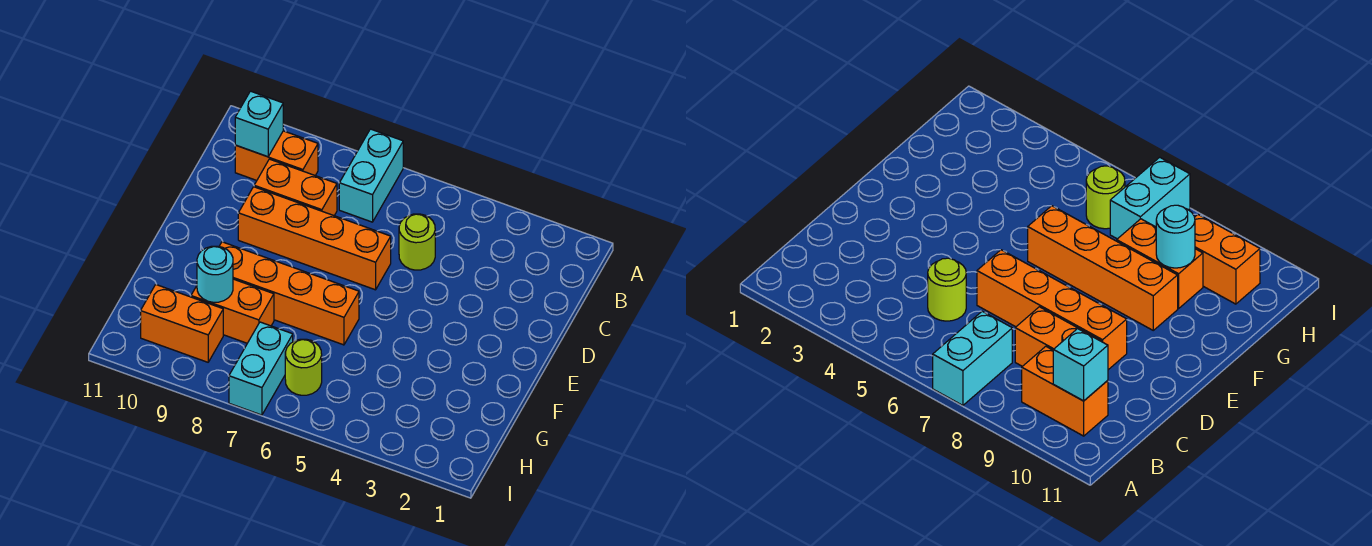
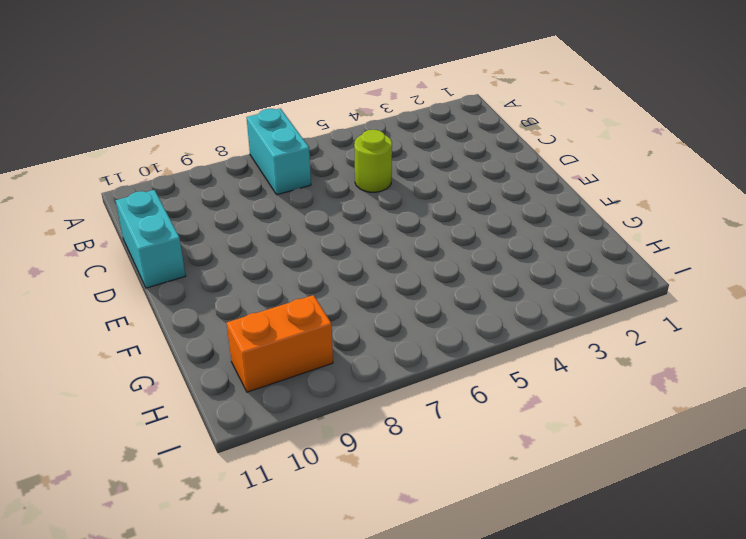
cyan brick C11:D11 level 1 -> cyan brick H7:I7 level 1
none -> orange brick B9:B10 level 1
none -> orange brick C8:C9 level 1
none -> orange brick D6:D9 level 1

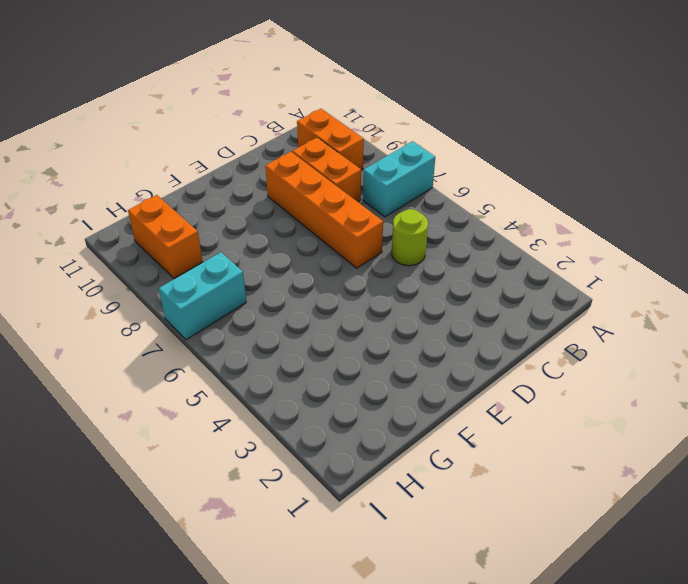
none -> orange brick F6:F9 level 1
none -> orange brick G8:G9 level 1
none -> lime round brick H6 level 1

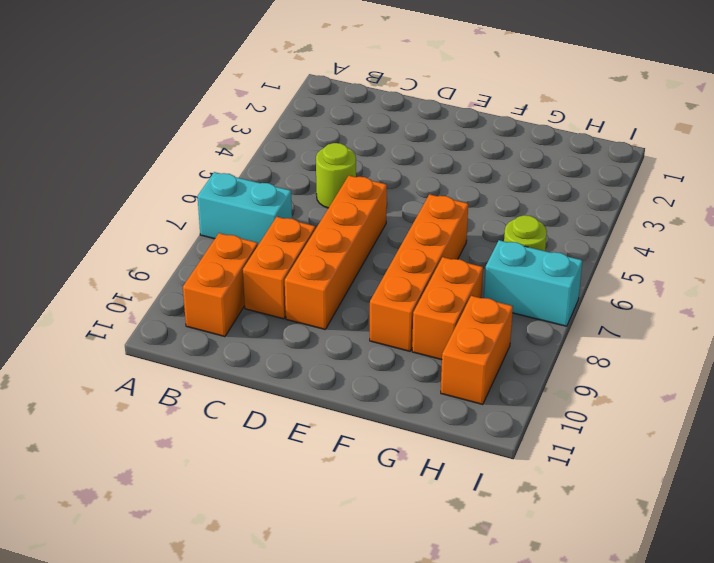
none -> cyan brick B10 level 2
none -> cyan round brick G9 level 2

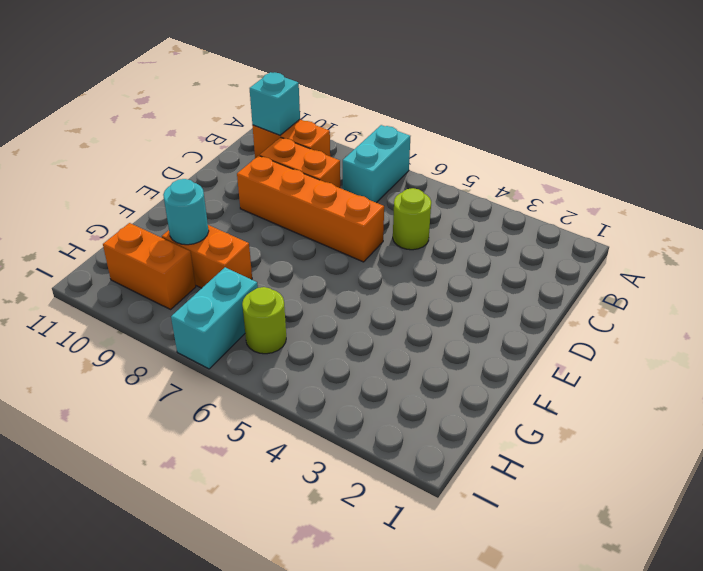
none -> orange brick F6:F9 level 1

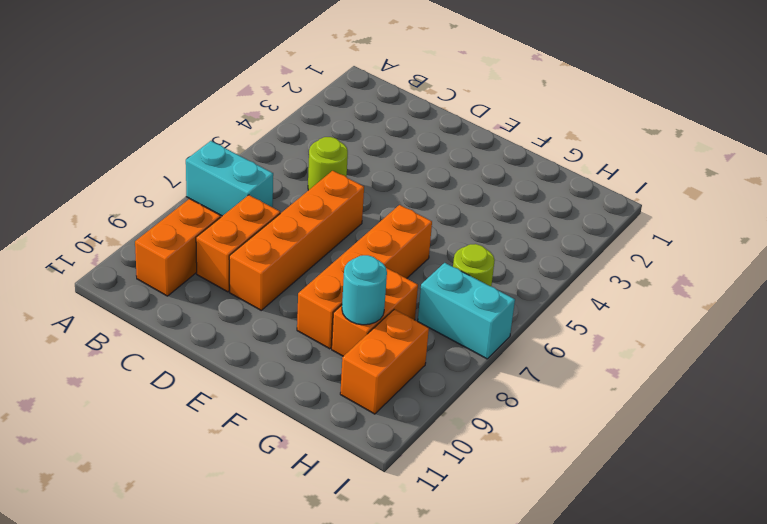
none -> cyan brick B10 level 2

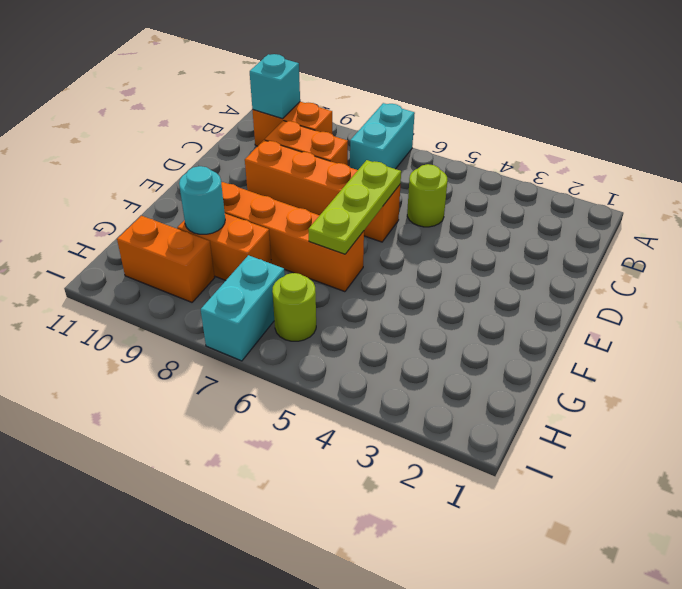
lime plate D6:F6 level 2 -> none

